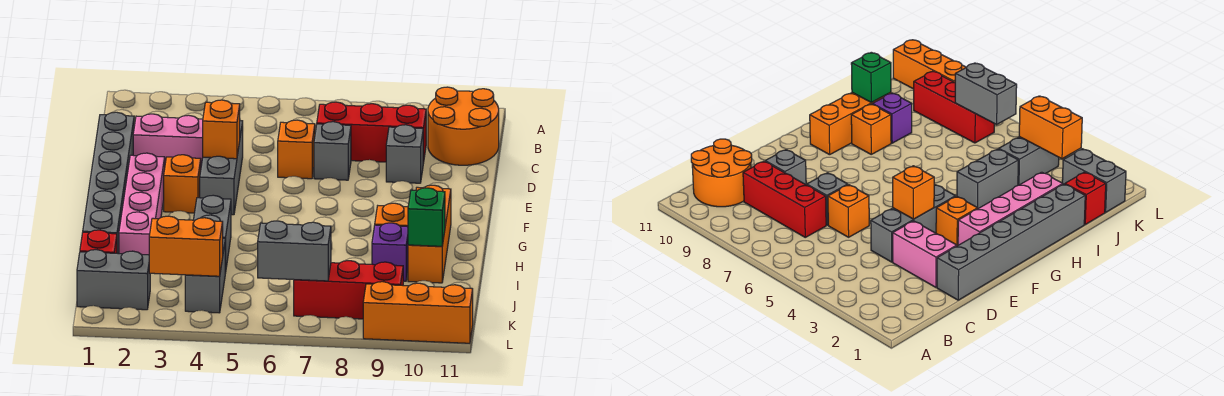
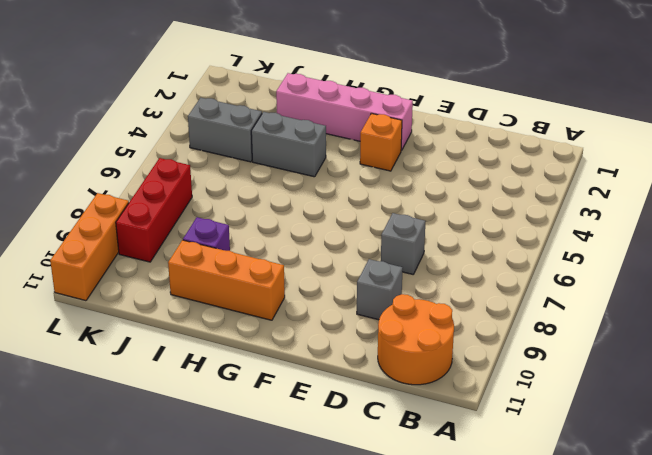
none -> red brick C7:C9 level 1
none -> grey brick D1:I1 level 1
none -> pink brick D2:D3 level 1

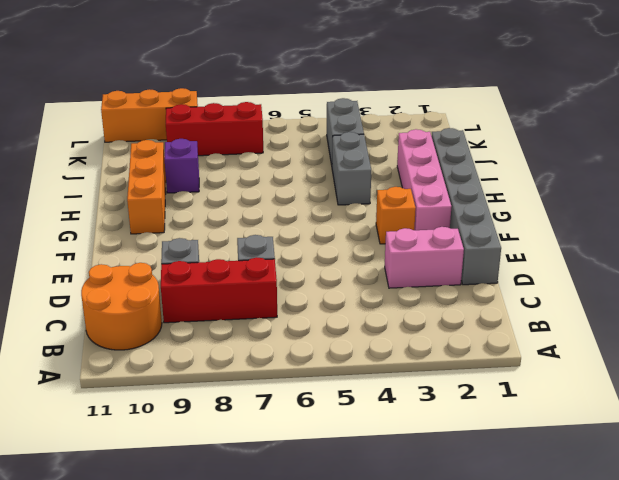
none -> grey brick D4:F4 level 1
none -> orange brick D6 level 1
none -> orange brick H9 level 1

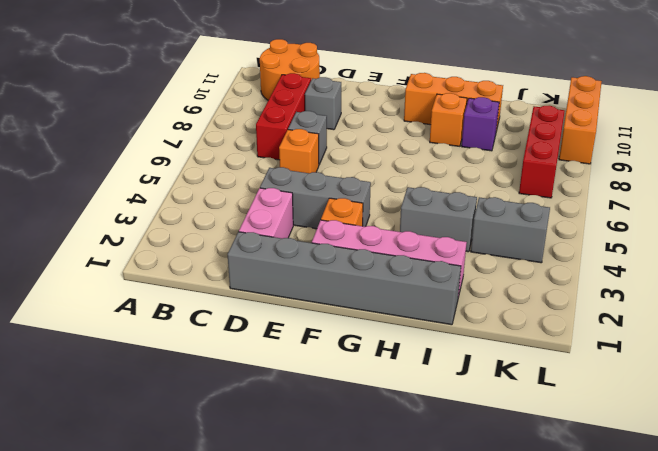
none -> red brick J1 level 1
none -> grey brick K1:K2 level 1
none -> orange brick E4 level 2

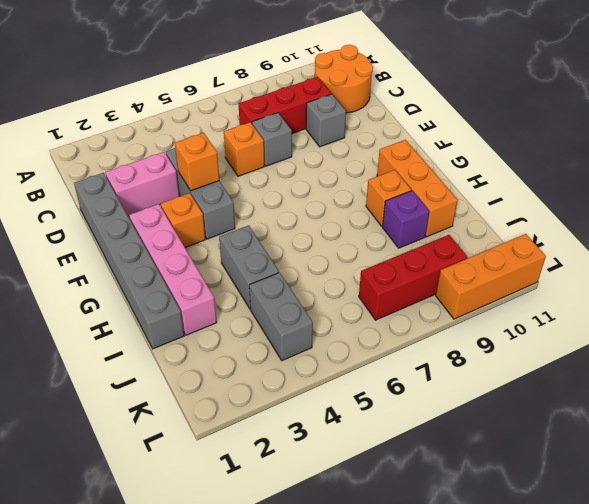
none -> red brick J1 level 1
none -> grey brick K1:K2 level 1
none -> green brick I10 level 2

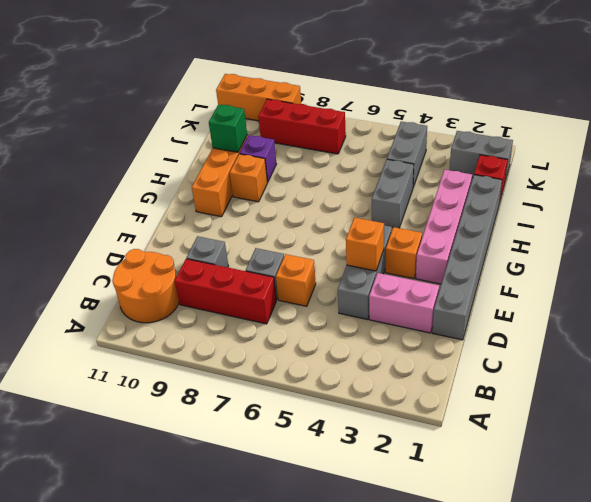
none -> orange brick K3:K4 level 2
none -> grey brick K6:K7 level 2

